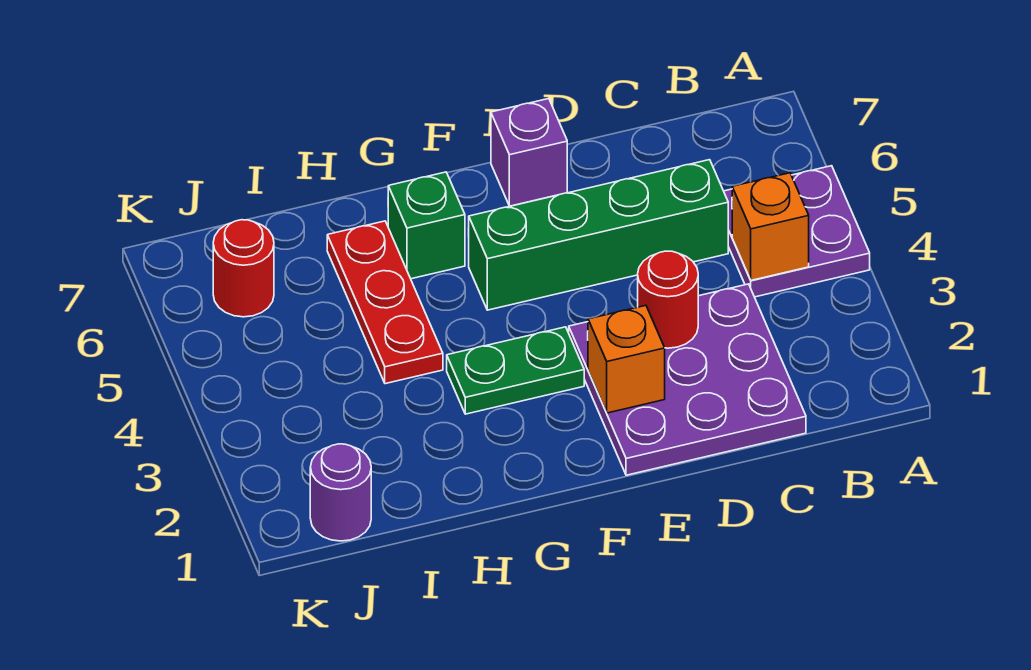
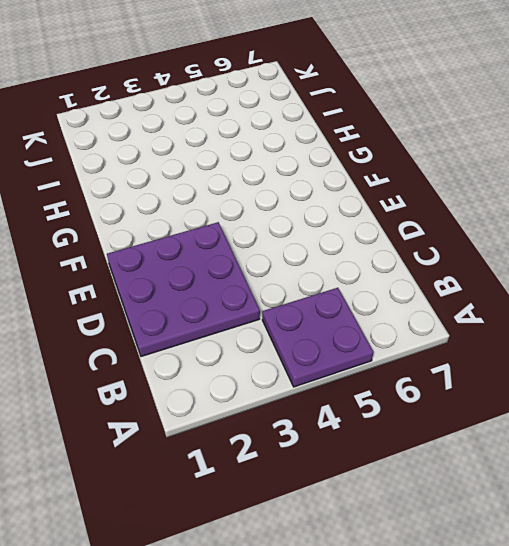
none -> green brick C5:F5 level 1
none -> purple brick E7 level 1
none -> green plate F3:G3 level 1

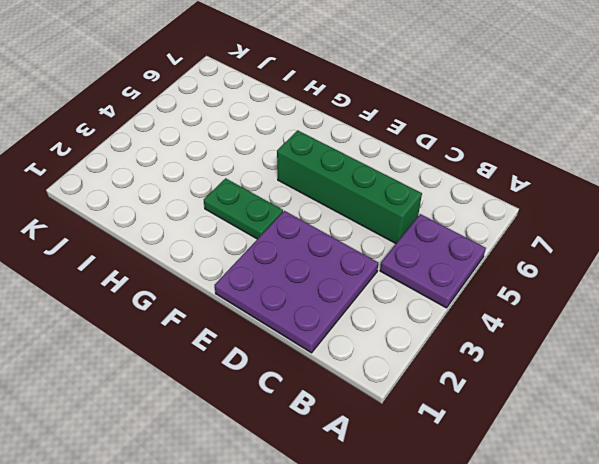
none -> purple brick E7 level 1
none -> green brick G6 level 1
none -> red plate H4:H6 level 1

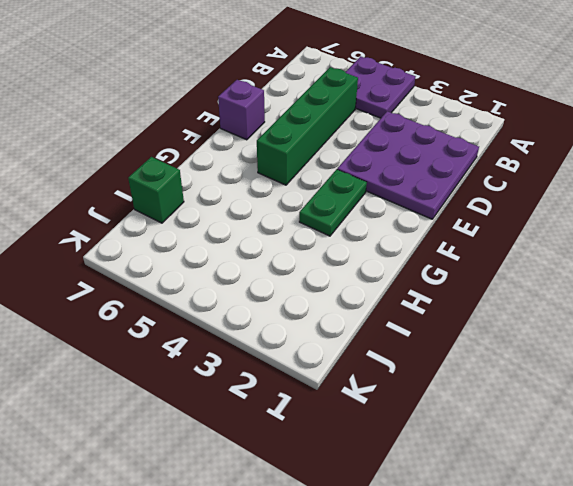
green brick I7 level 1 -> green brick G6 level 1
none -> red plate H4:H6 level 1
none -> purple round brick J1 level 1
none -> red round brick J6 level 1

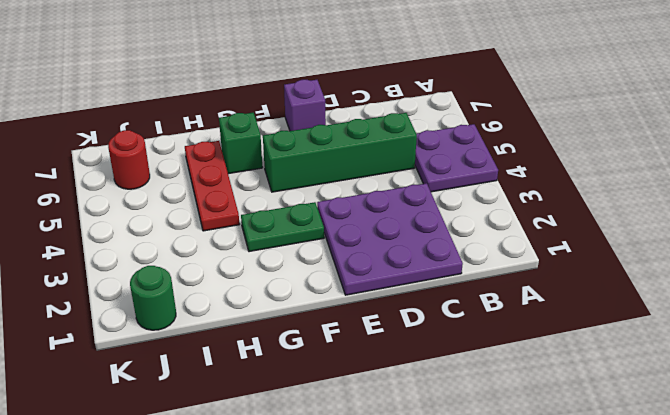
green round brick J1 level 1 -> purple round brick J1 level 1
none -> orange brick B4 level 2
none -> red round brick D3 level 2
none -> orange brick E2 level 2

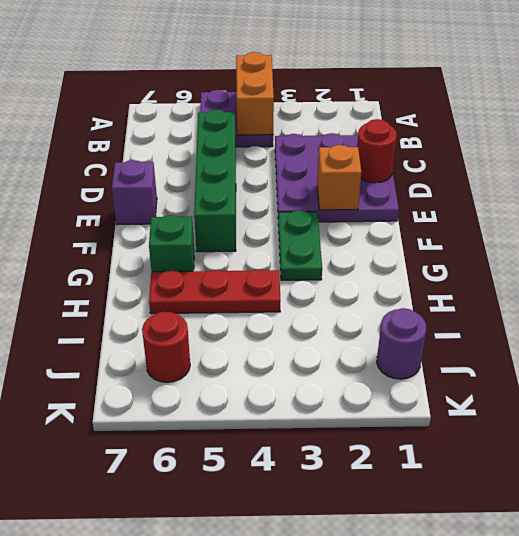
orange brick A4:B4 level 2 -> orange brick B4 level 2
red round brick D1 level 2 -> red round brick D3 level 2

